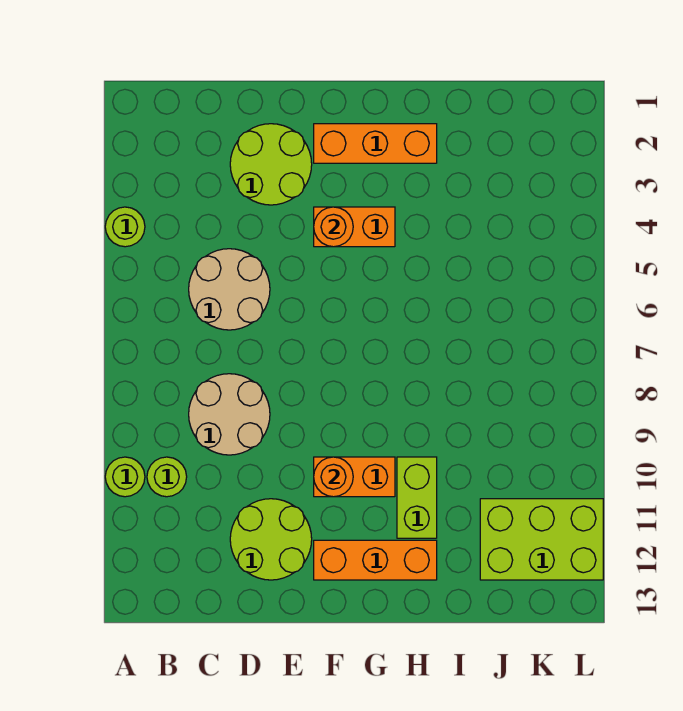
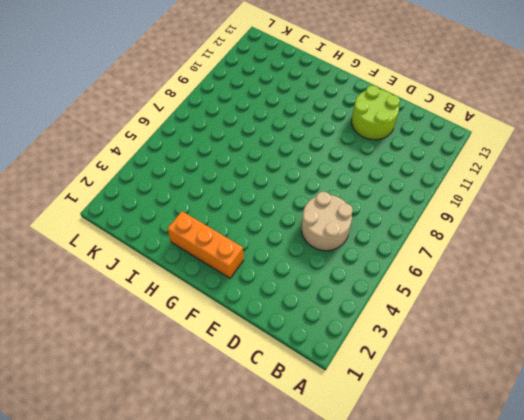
none -> lime round brick A4 level 1
none -> lime round brick A10 level 1
none -> lime round brick B10 level 1

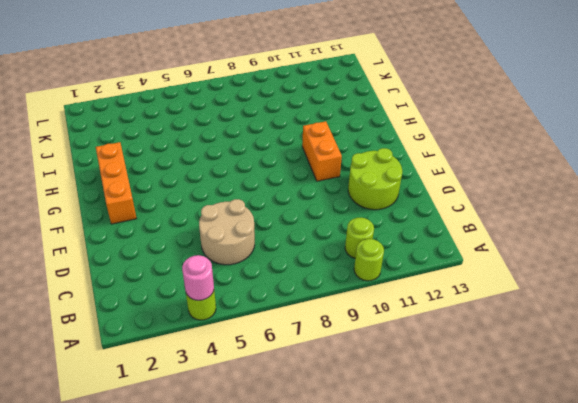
pink round brick A4 level 2 -> none
none -> tan round brick C8:D9 level 1
none -> lime round brick D2:E3 level 1
none -> orange brick F4:G4 level 1

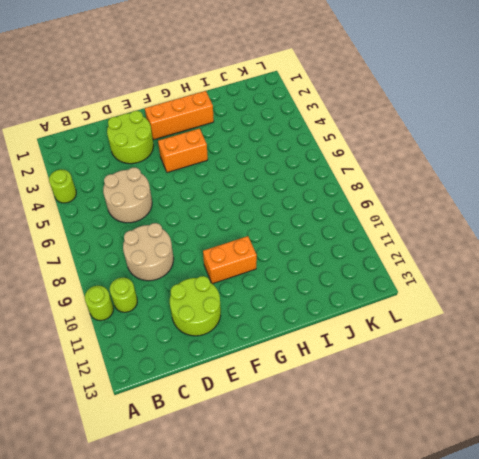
none -> orange brick F12:H12 level 1
none -> lime brick H10:H11 level 1
none -> lime brick J11:L12 level 1

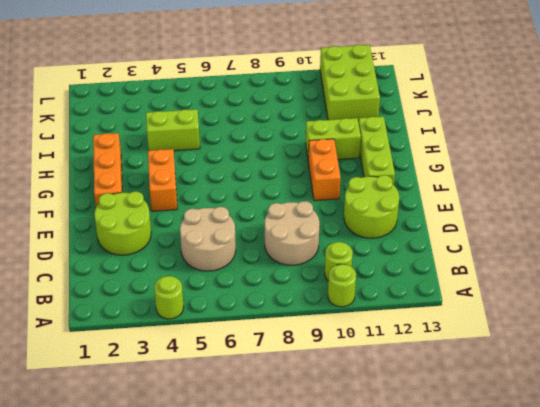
lime brick F12:H12 level 1 -> orange brick F12:H12 level 1
lime brick I4:I5 level 1 -> none
none -> orange round brick F4 level 2
none -> orange round brick F10 level 2

